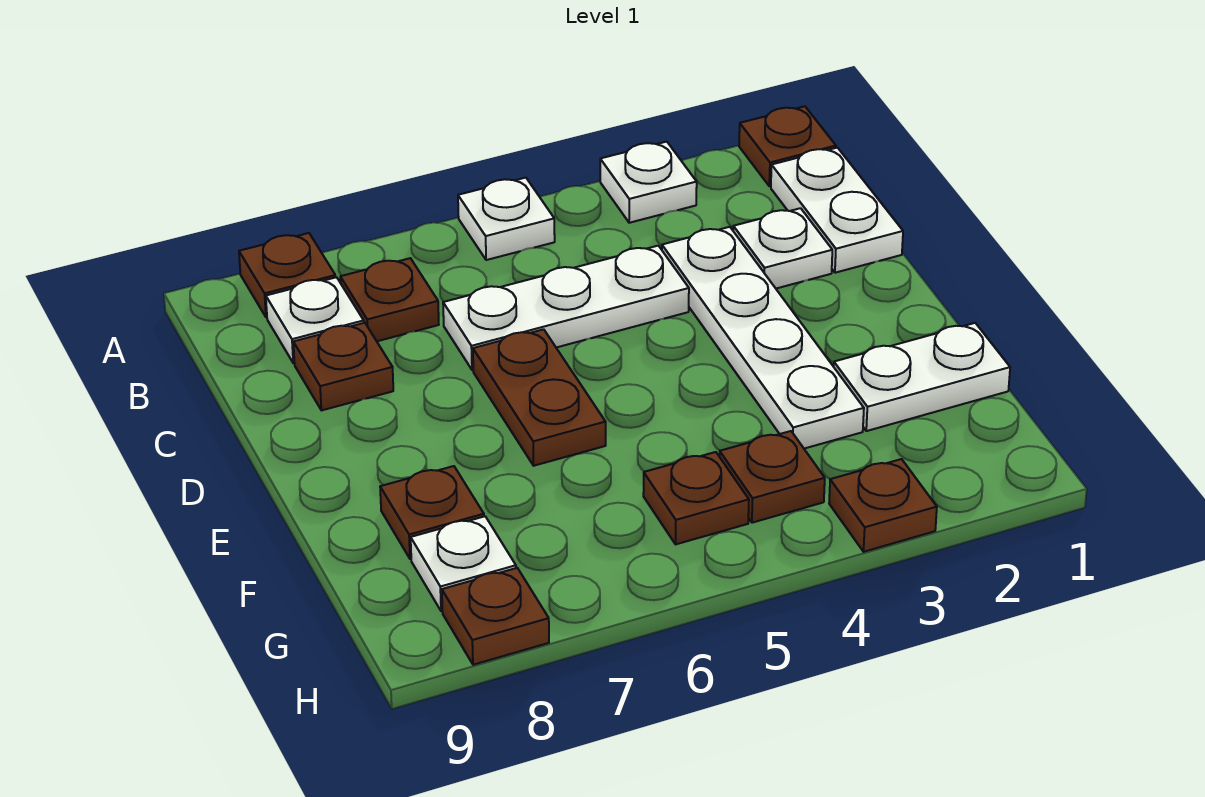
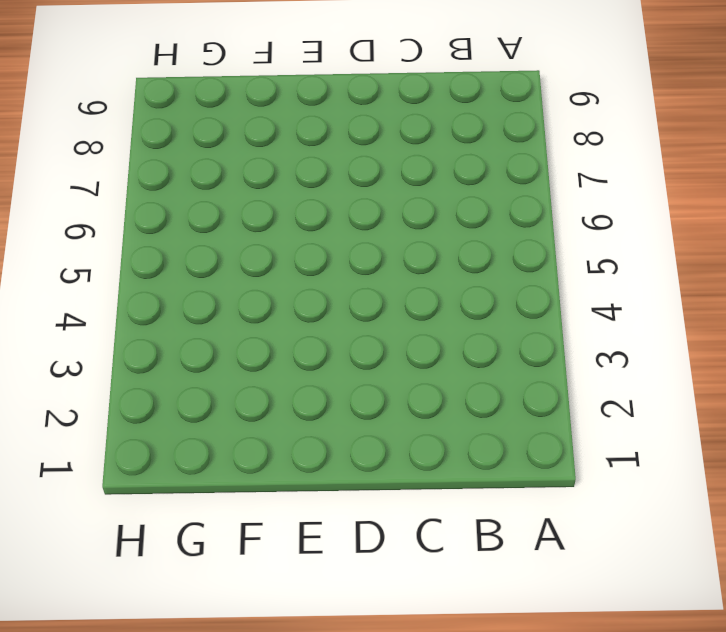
none -> brown plate A1 level 1
none -> white plate A3 level 1
none -> white plate A5 level 1

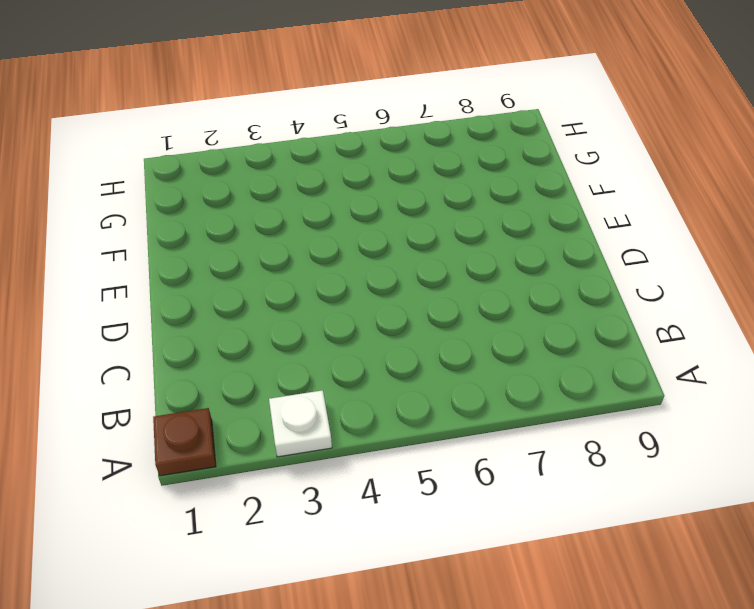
none -> white plate A5 level 1
none -> brown plate A8 level 1
none -> white plate B1:C1 level 1

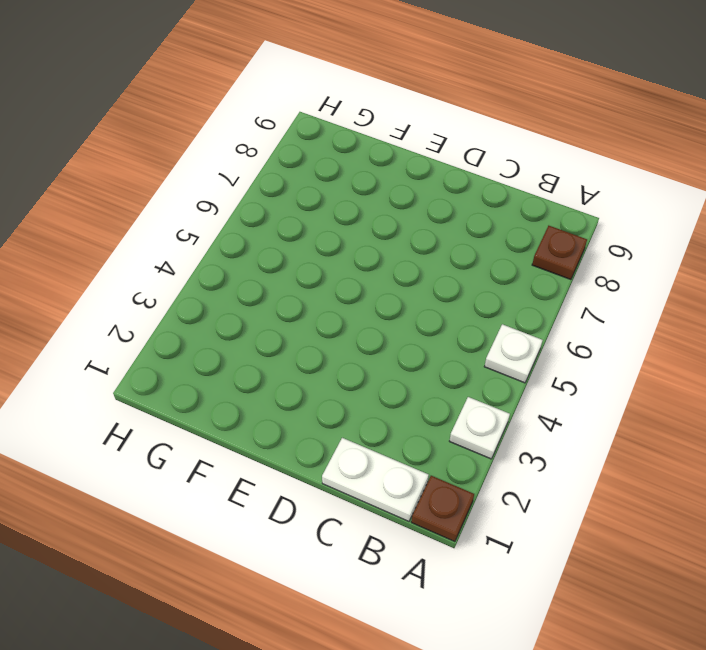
none -> brown plate B7 level 1
none -> white plate B8 level 1
none -> white plate C2 level 1

